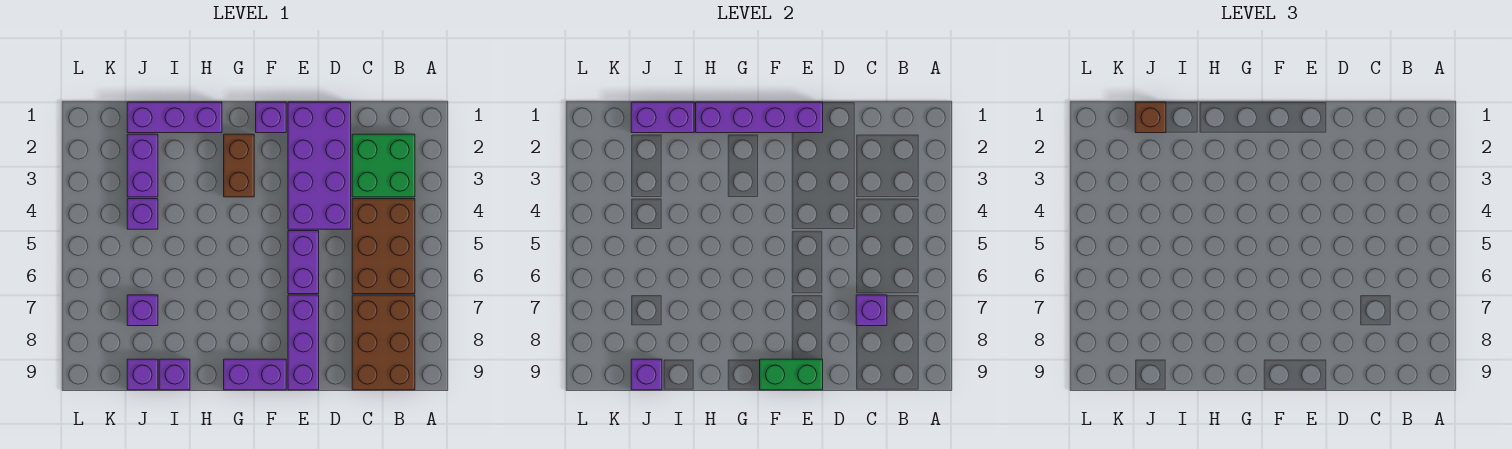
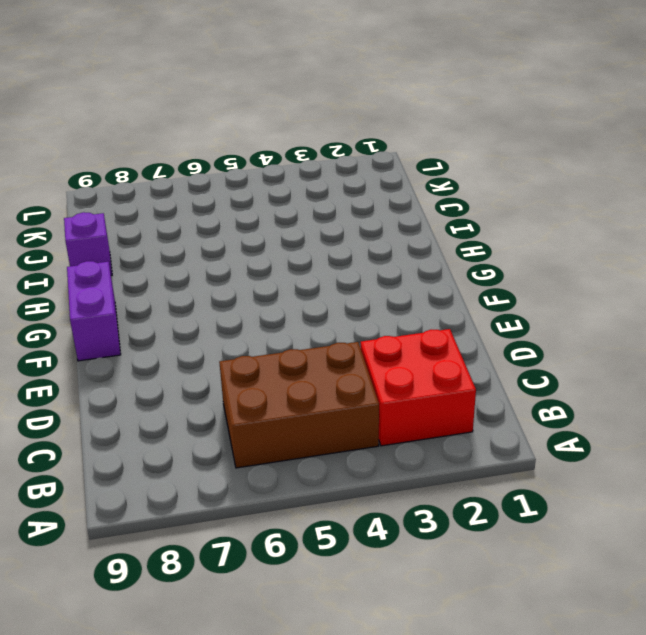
red brick B2:C3 level 1 -> green brick B2:C3 level 1
none -> brown brick B7:C9 level 1
none -> purple brick D1:E4 level 1
none -> purple brick E5:E6 level 1

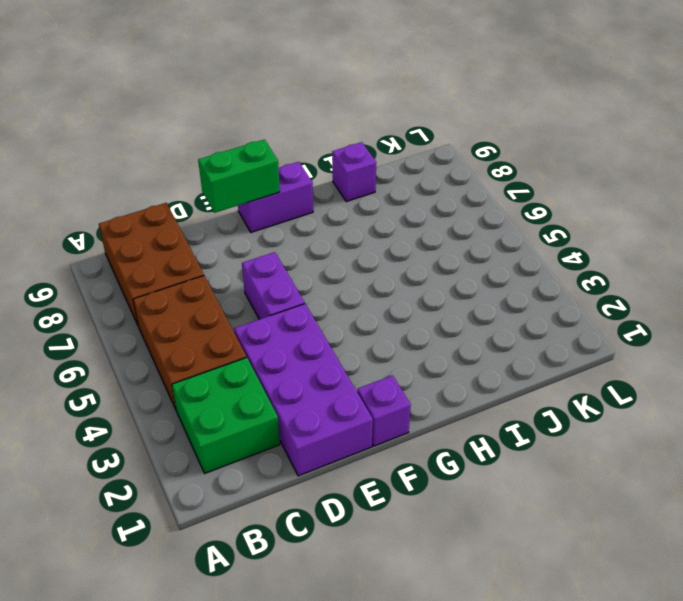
none -> purple brick E7:E9 level 1
none -> brown brick G2:G3 level 1
none -> purple brick H1:J1 level 1

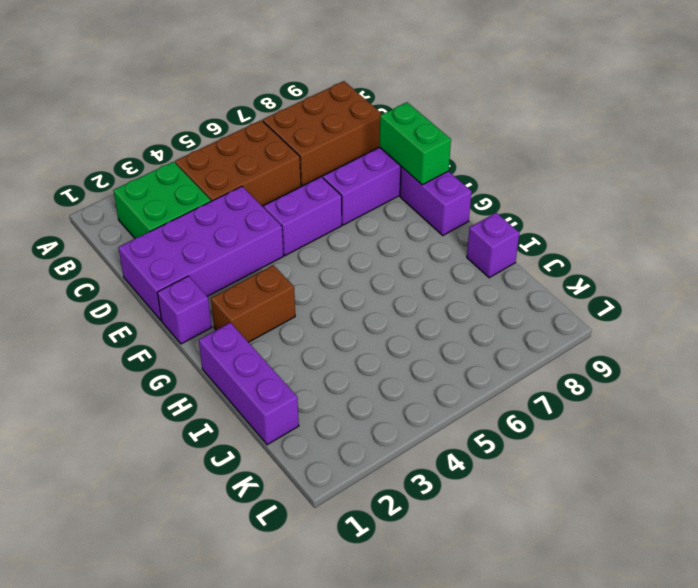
none -> purple brick J2:J3 level 1
none -> purple brick J4 level 1
none -> purple brick J7 level 1

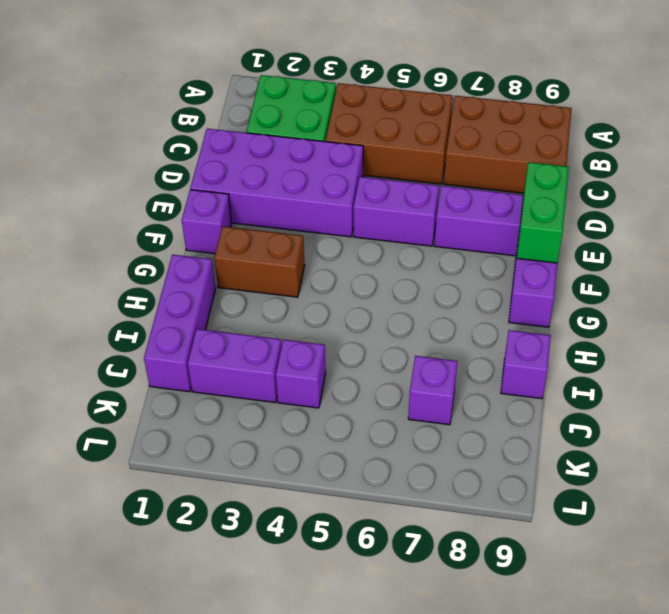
none -> purple brick J9 level 1
none -> purple brick C7 level 2
none -> purple brick E1:H1 level 2

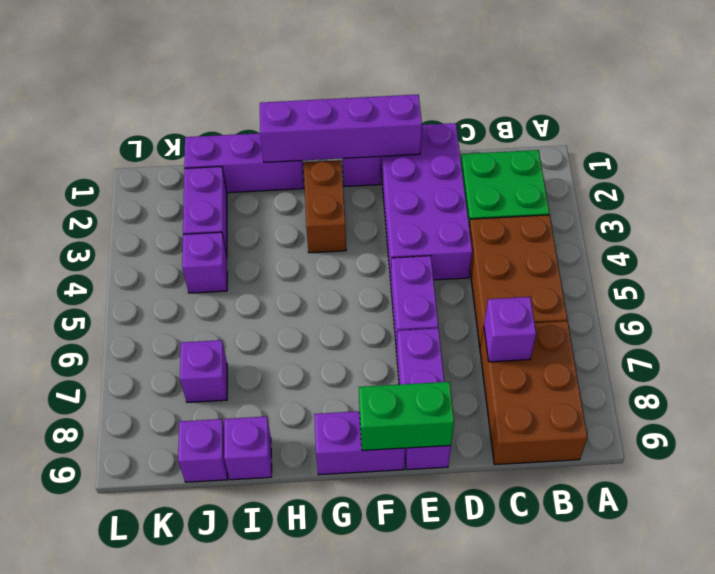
none -> purple brick I1:J1 level 2
none -> purple brick J9 level 2
none -> brown brick J1 level 3

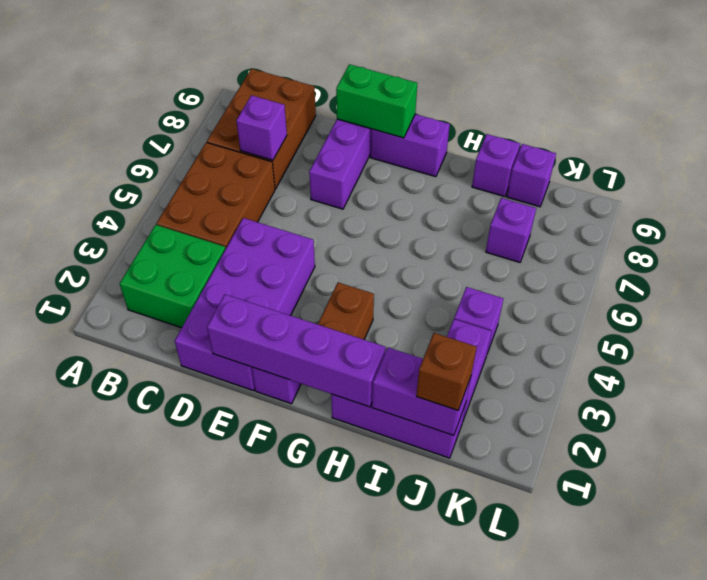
none -> purple brick E5:E6 level 1
none -> purple brick J9 level 2

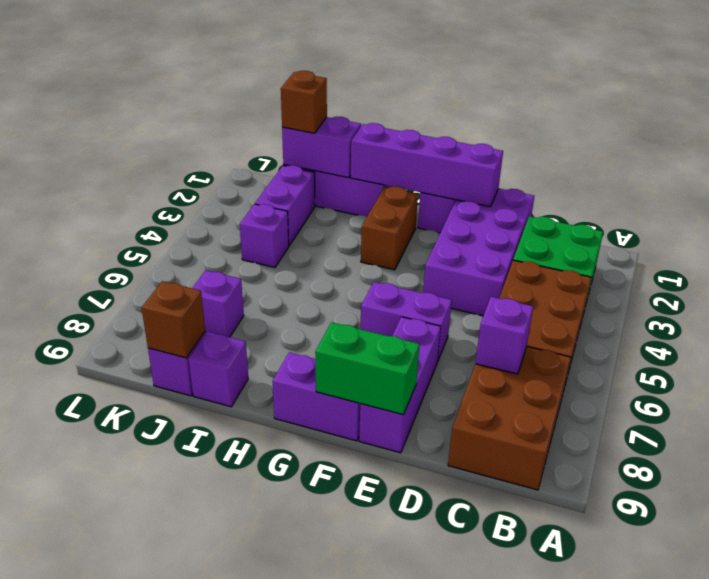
purple brick E6:F6 level 1 -> purple brick E5:E6 level 1
brown brick J9 level 2 -> purple brick J9 level 2

